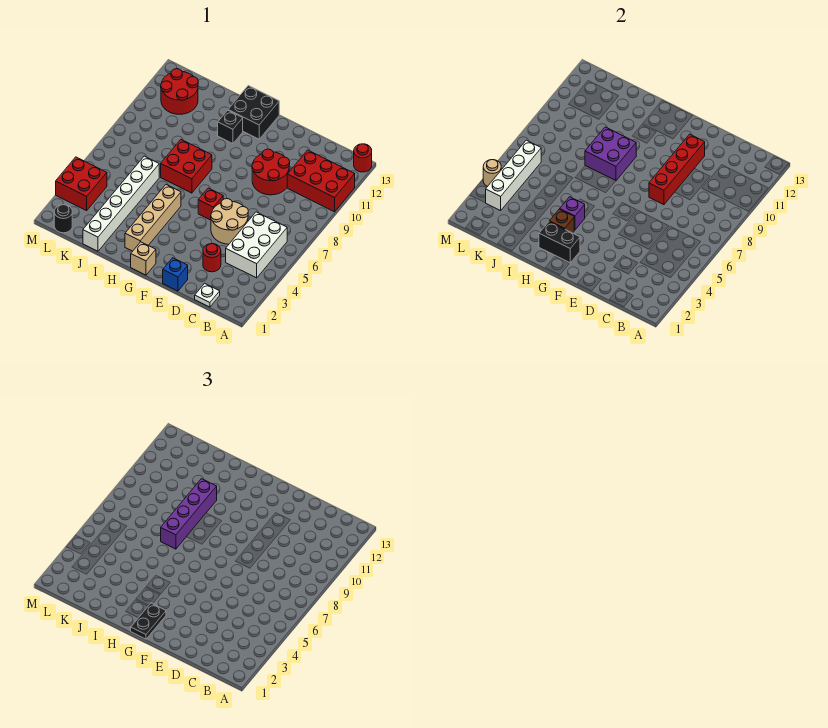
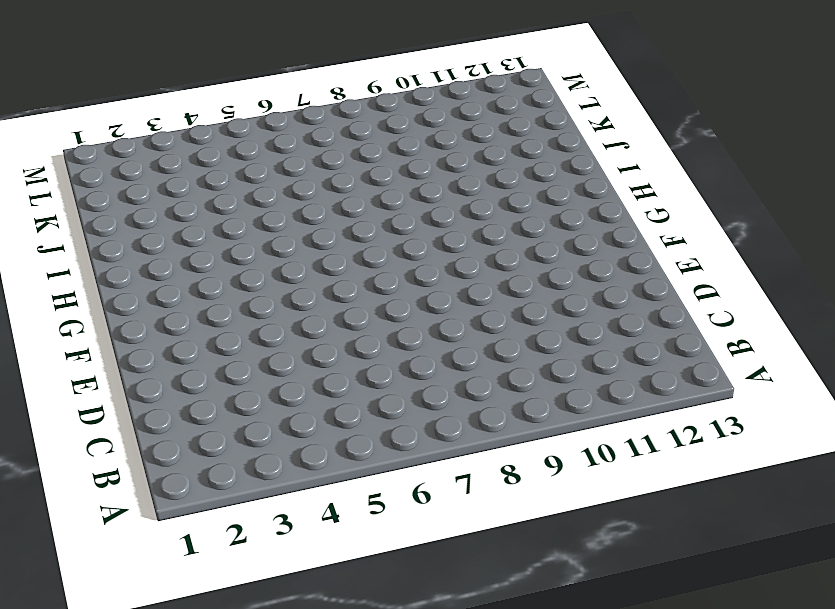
none -> red brick A10:C11 level 1
none -> red round brick A13 level 1
none -> white brick B4:C6 level 1

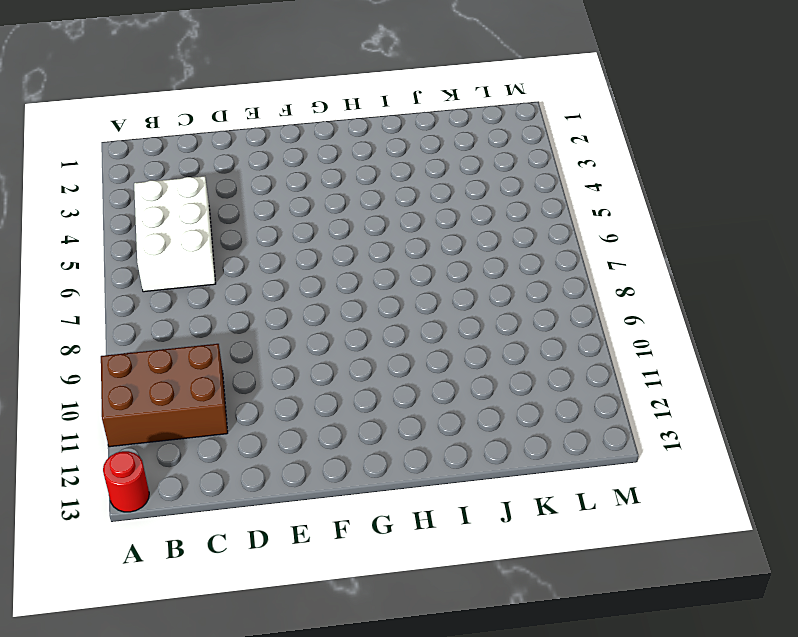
brown brick A10:C11 level 1 -> red brick A10:C11 level 1
none -> white plate C1 level 1
none -> red round brick D3 level 1
none -> tan round brick D5:E6 level 1

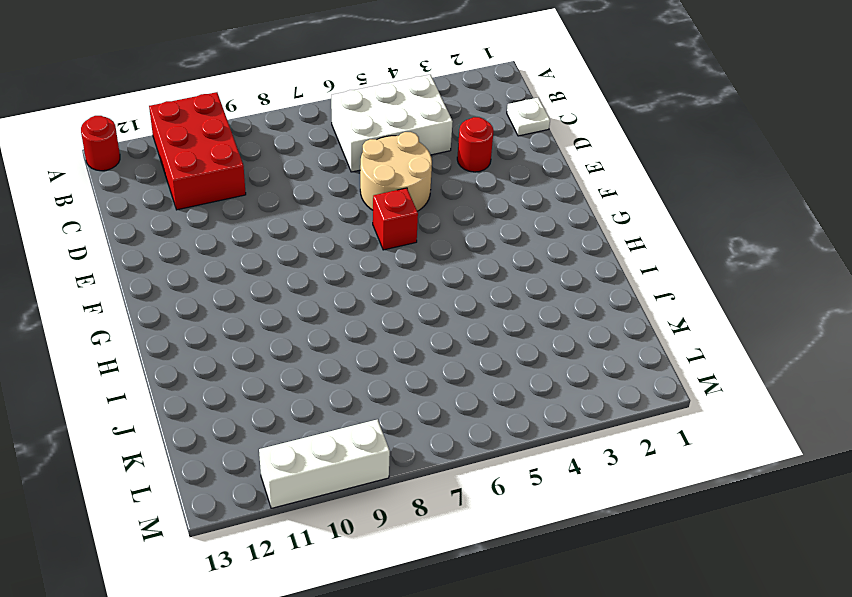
white brick M9:M11 level 1 -> none
none -> red round brick D9:E10 level 1
none -> blue brick E1 level 1
none -> tan brick G1 level 1

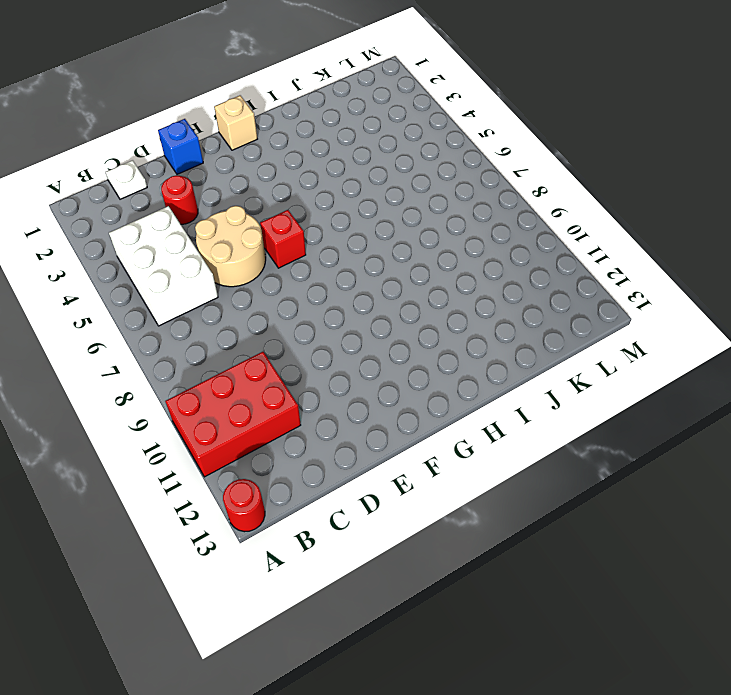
none -> red round brick D9:E10 level 1
none -> black brick G12:H13 level 1
none -> tan brick H2:H5 level 1

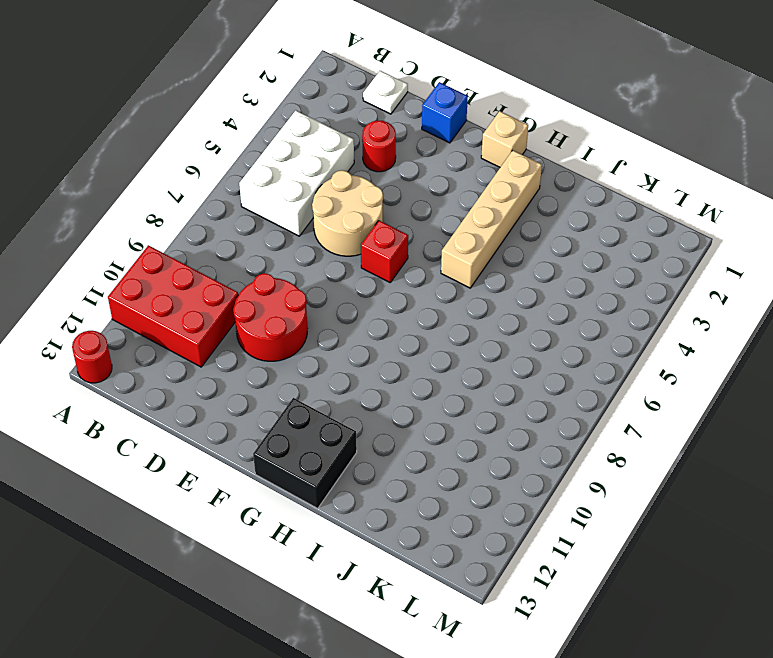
none -> red brick H7:I8 level 1
none -> black brick H11 level 1
none -> white brick J1:J6 level 1

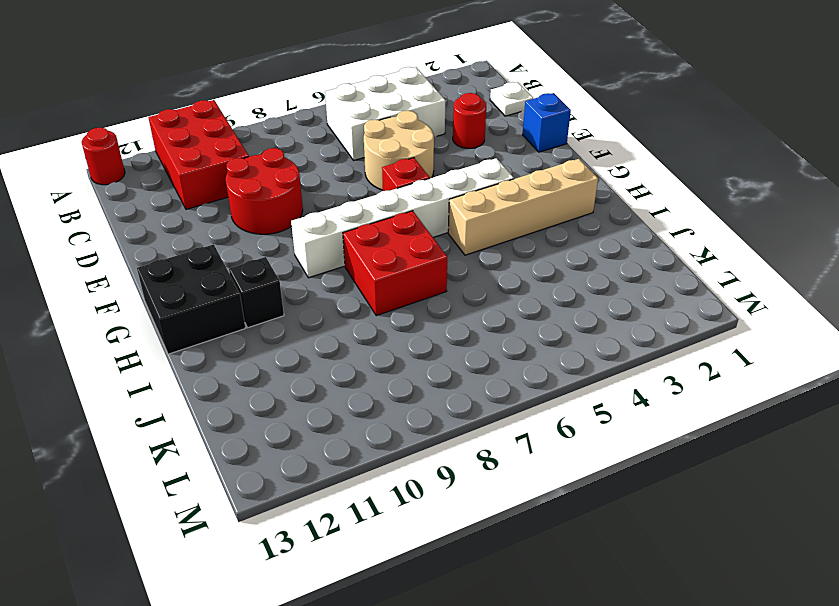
white brick G4:G9 level 1 -> white brick J1:J6 level 1
none -> tan brick G1 level 1
none -> red round brick K11:L12 level 1
none -> black round brick L1 level 1

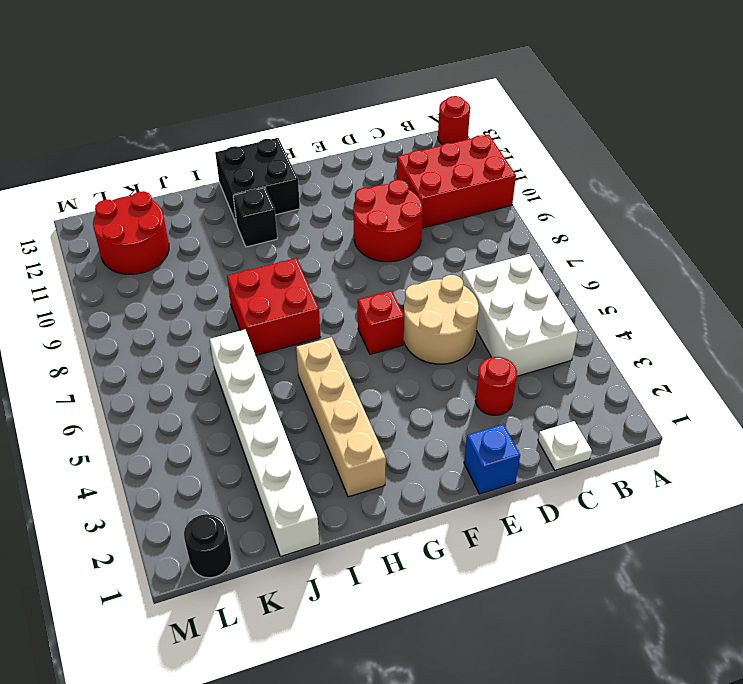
none -> tan brick G1 level 1
none -> red brick L3:M4 level 1
none -> red brick E8:E11 level 2

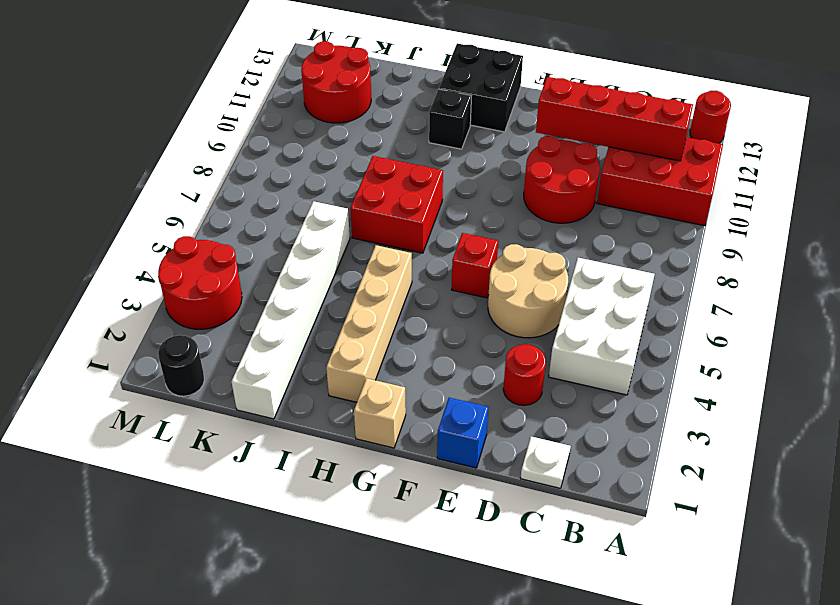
red brick B11:E11 level 2 -> red brick E8:E11 level 2
red round brick L3:M4 level 1 -> red brick L3:M4 level 1
none -> black brick G2:H2 level 2
none -> brown brick H3 level 2
none -> purple brick H4 level 2

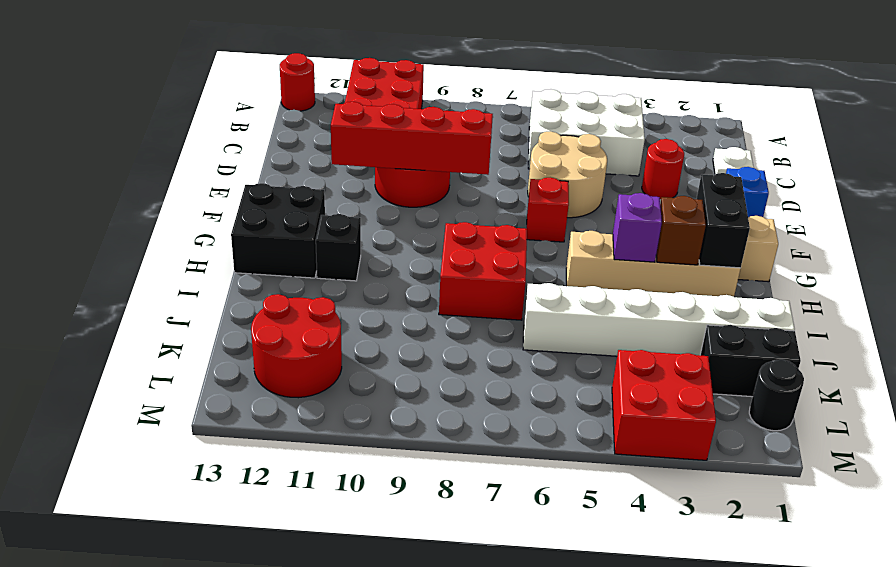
black brick K1:K2 level 1 -> none
none -> purple brick H8:I9 level 2
none -> white brick L3:L6 level 2
none -> tan round brick M4 level 2

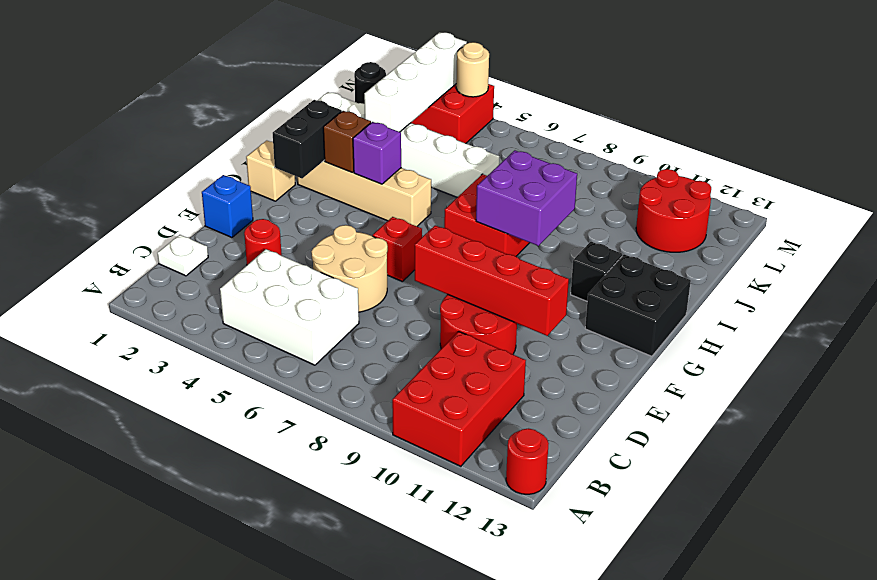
white brick J3:M3 level 2 -> white brick L3:L6 level 2
none -> black plate G1:G2 level 3
none -> purple brick I7:I10 level 3

